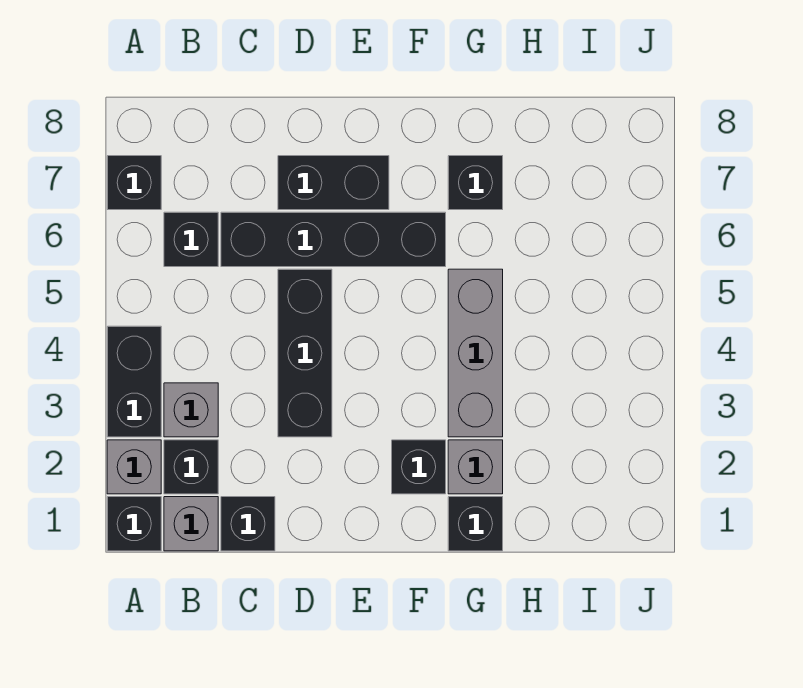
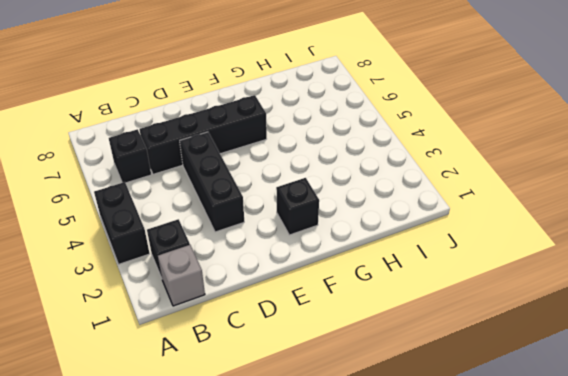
none -> black brick A1 level 1
none -> grey brick A2 level 1
none -> black brick A7 level 1

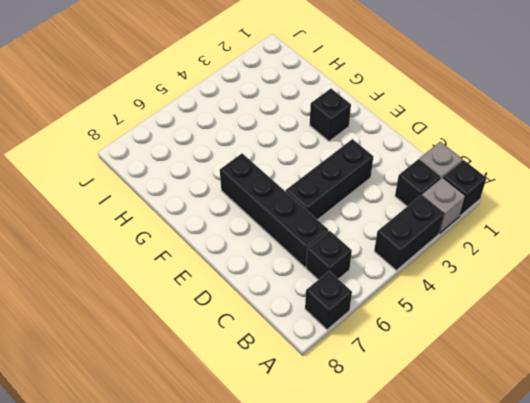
none -> grey brick B3 level 1
none -> black brick C1 level 1
none -> black brick D7:E7 level 1

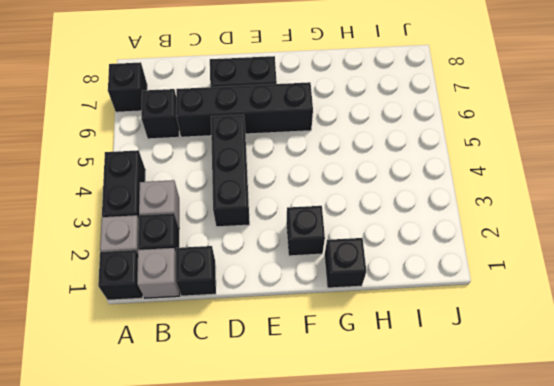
none -> grey brick G2 level 1
none -> grey brick G3:G5 level 1
none -> black brick G7 level 1

